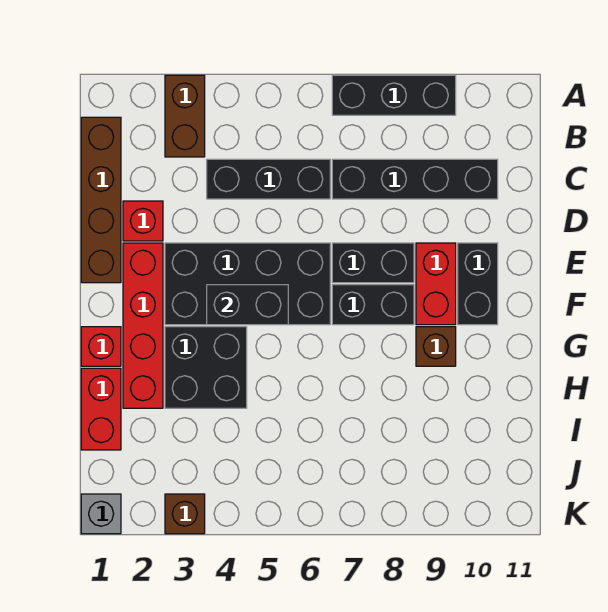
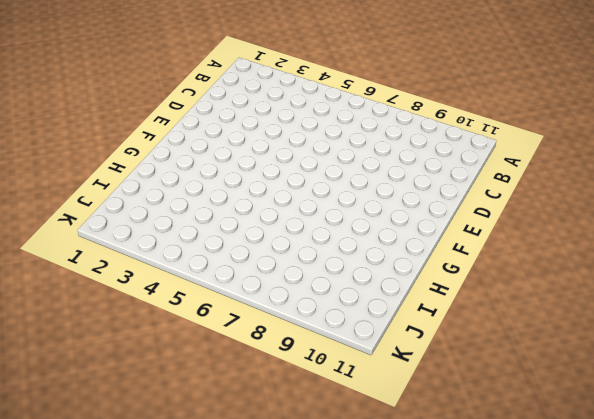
none -> brown brick A3:B3 level 1
none -> black brick A7:A9 level 1
none -> brown brick B1:E1 level 1

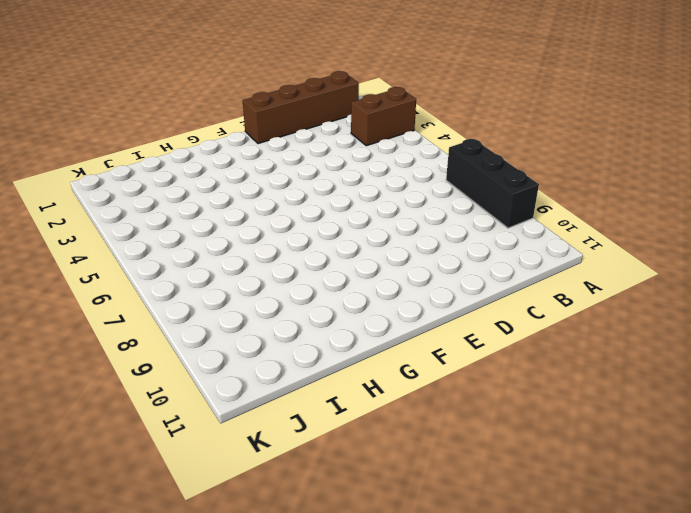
none -> black brick C4:C6 level 1
none -> black brick C7:C10 level 1
none -> red brick D2 level 1

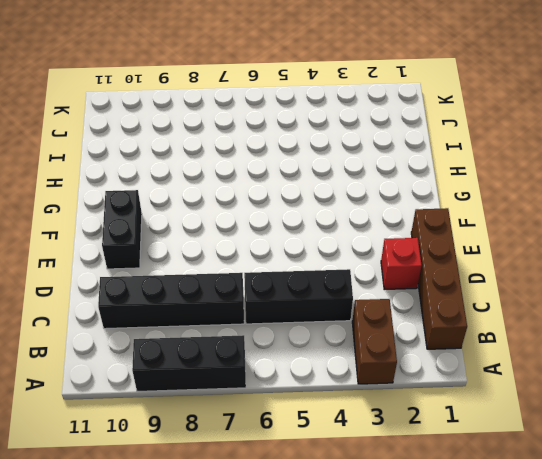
none -> red brick E2:H2 level 1
none -> black brick E3:F6 level 1
none -> black brick E7:E8 level 1

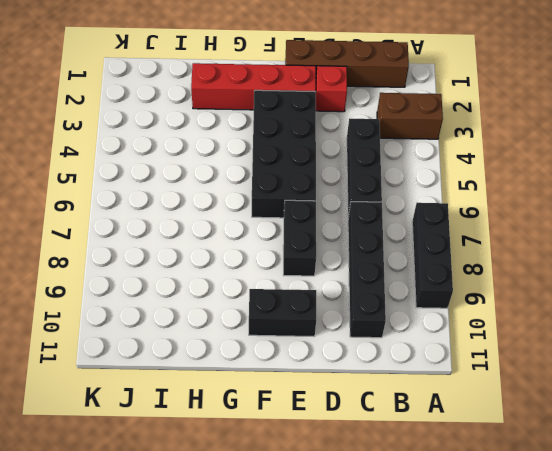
none -> red brick E9:F9 level 1
none -> black brick F7:F8 level 1
none -> red brick G1 level 1

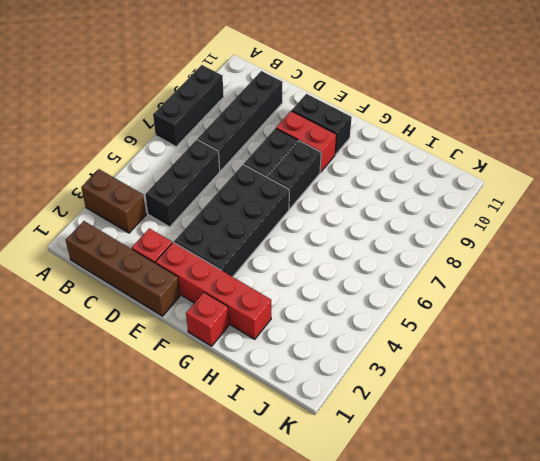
none -> black brick G3:H4 level 1
none -> brown brick G9 level 1
none -> red brick H1:I1 level 1

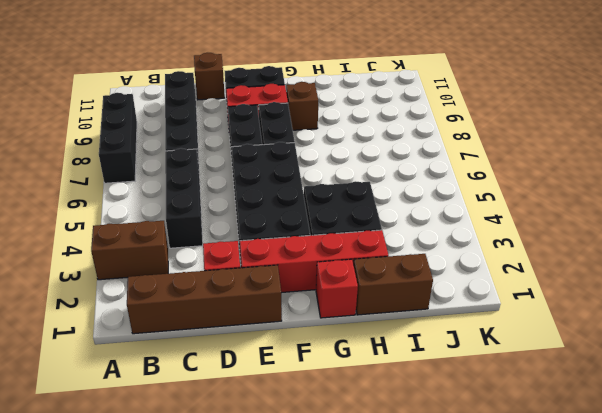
brown brick D11 level 1 -> brown brick K3 level 1
brown brick H1:I1 level 1 -> red brick H1:I1 level 1
none -> grey brick K1 level 1
none -> black brick F4:F5 level 2

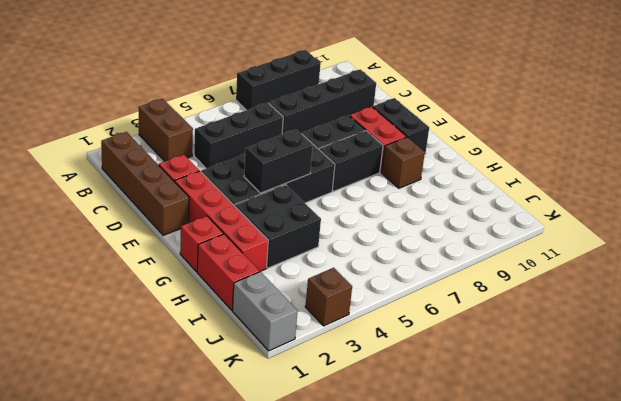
grey brick J1:K1 level 1 -> grey brick K1 level 1

